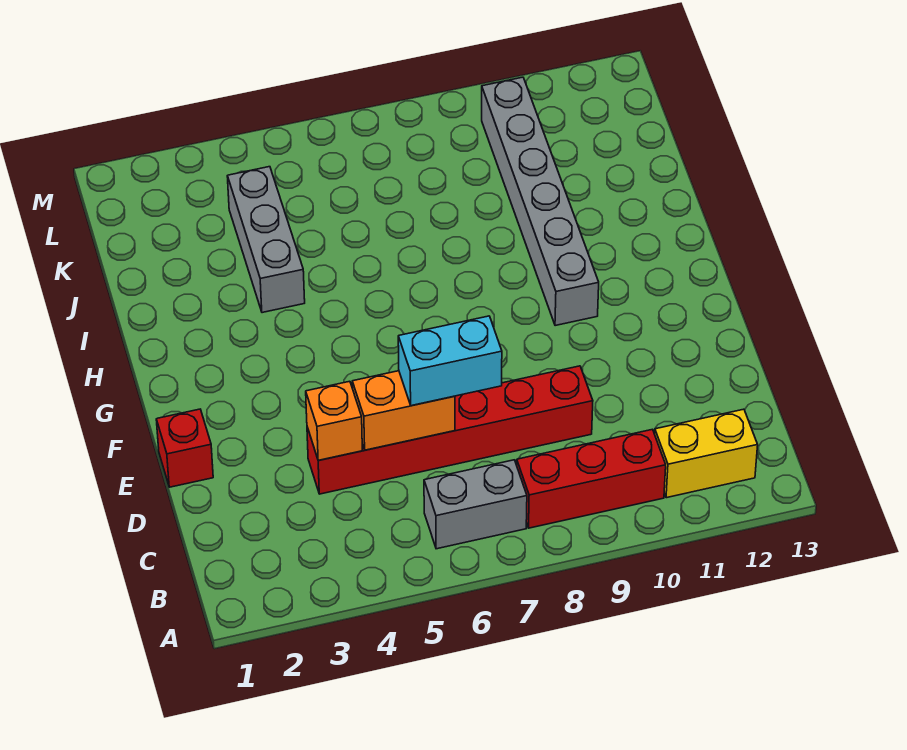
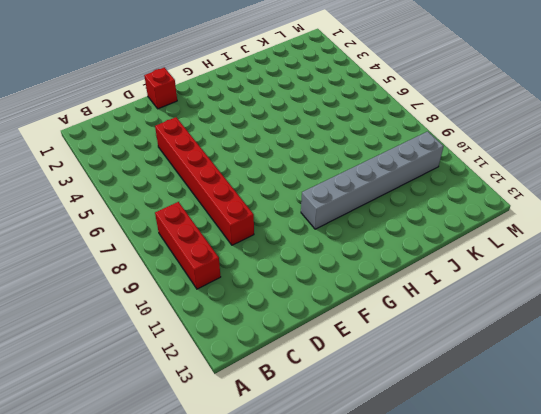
none -> grey brick B6:B7 level 1
none -> yellow brick B11:B12 level 1

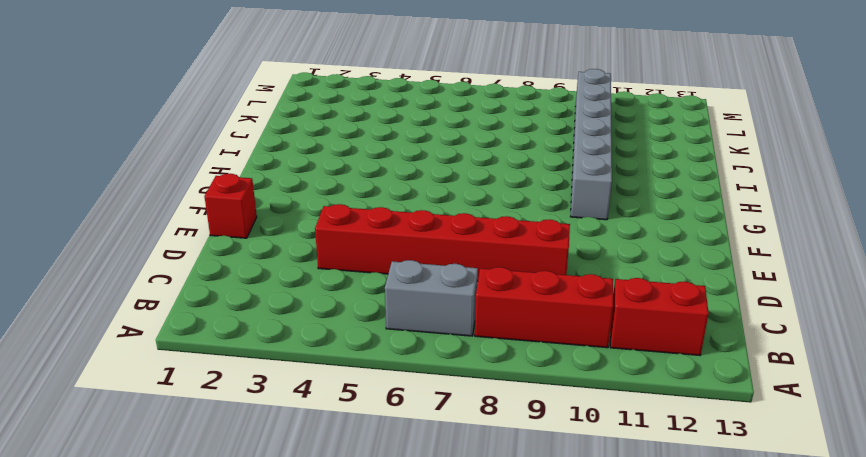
red brick B11:B12 level 1 -> yellow brick B11:B12 level 1
none -> grey brick I4:K4 level 1
none -> orange brick D4 level 2

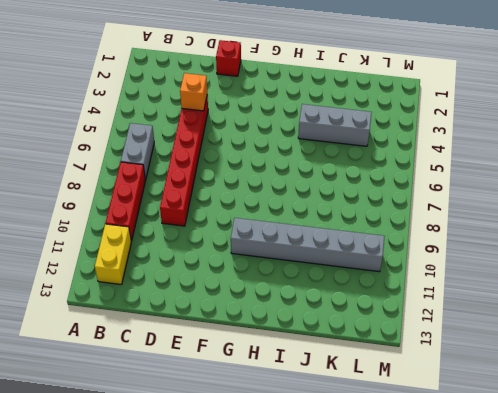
none -> orange brick D5:D6 level 2
none -> cyan brick D6:D7 level 3

